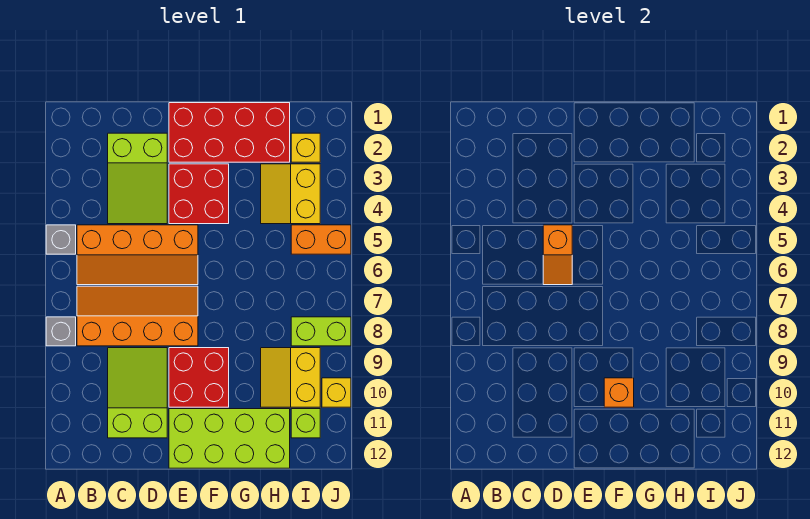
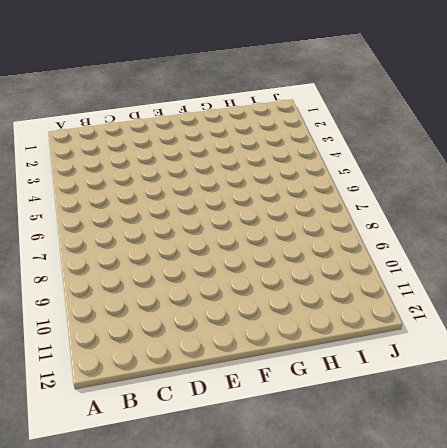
none -> grey brick A5 level 1
none -> grey brick A8 level 1
none -> orange slope B5:E6 level 1 top 5

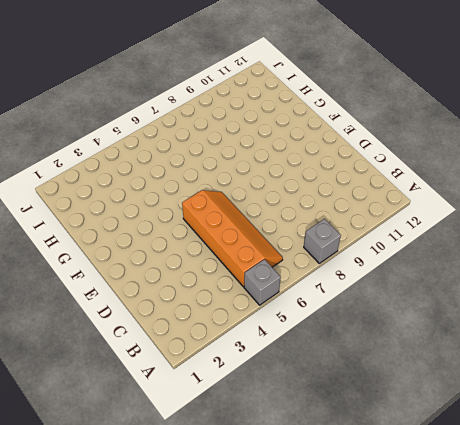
none -> orange slope B7:E8 level 1 top 8
none -> lime slope C2:D4 level 1 top 2
none -> lime slope C9:D11 level 1 top 11

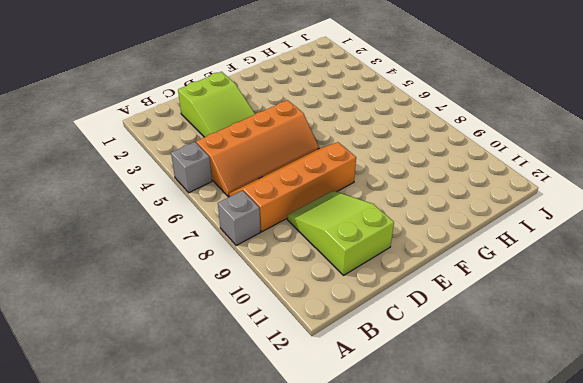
none -> red brick E1:H2 level 1
none -> red brick E3:F4 level 1
none -> red brick E9:F10 level 1

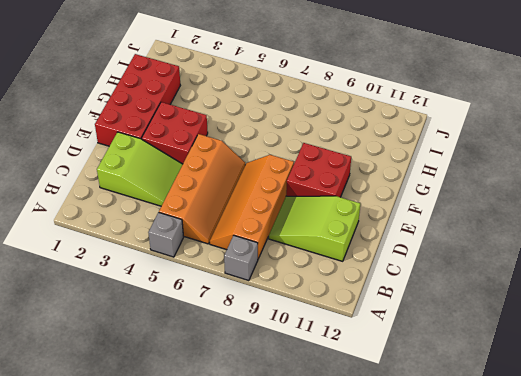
none -> lime brick E11:H12 level 1
none -> yellow slope H3:I4 level 1 top I
none -> yellow slope H9:I10 level 1 top I

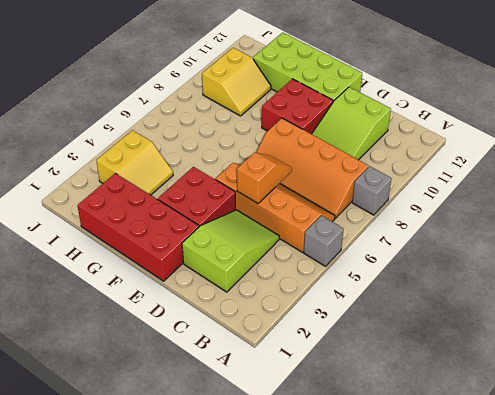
none -> yellow brick I2 level 1
none -> orange brick I5:J5 level 1
none -> lime brick I8:J8 level 1

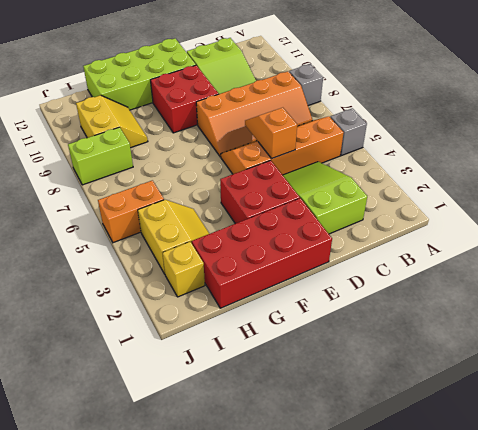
none -> lime brick I11 level 1
none -> yellow brick J10 level 1
none -> orange brick F10 level 2

